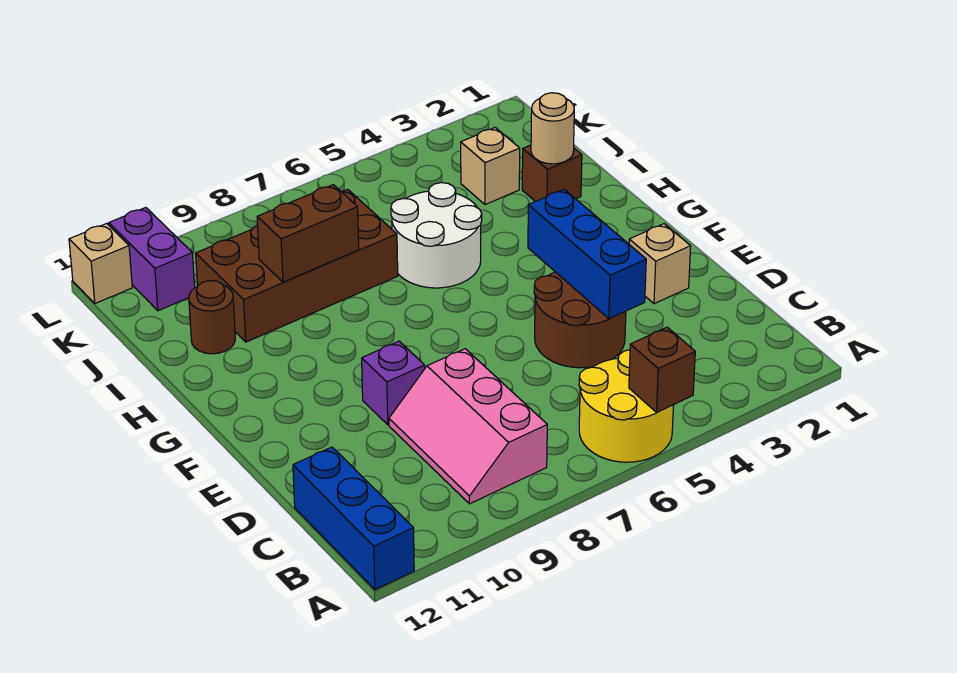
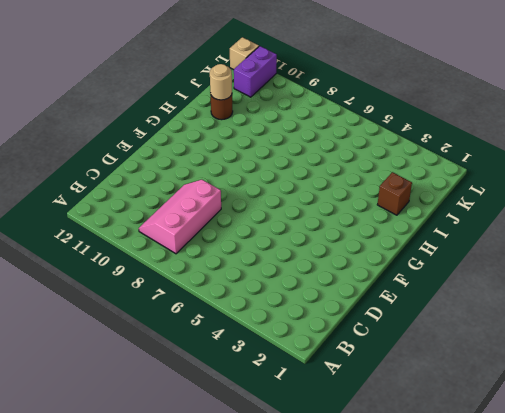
tan round brick I11 level 2 -> tan round brick I2 level 2
none -> yellow round brick A5:B6 level 1
none -> blue brick A12:C12 level 1
none -> brown round brick D4:E5 level 1

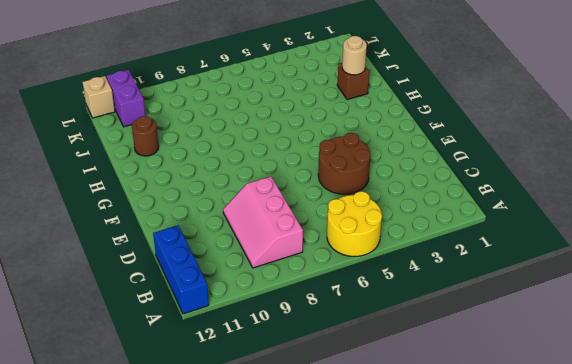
none -> tan brick E2 level 1
none -> purple brick E9 level 1
none -> white round brick H5:I6 level 1

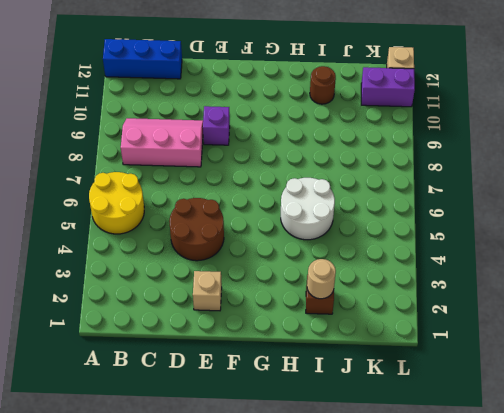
none -> brown brick I7:J10 level 1
none -> tan brick J3 level 1
none -> brown brick A5 level 2

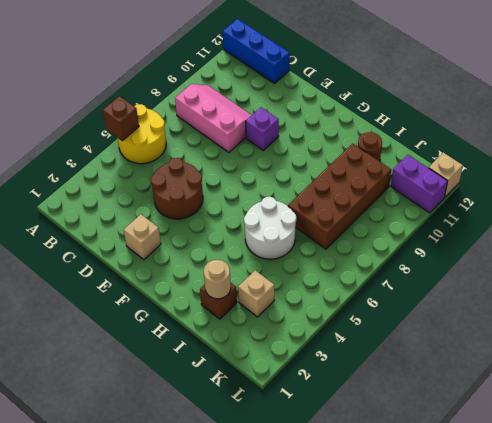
none -> blue brick D4:F4 level 2
none -> brown brick I8:I9 level 2

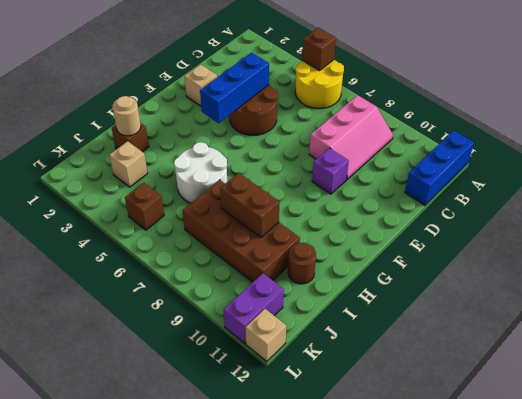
brown brick K5 level 1 -> none

